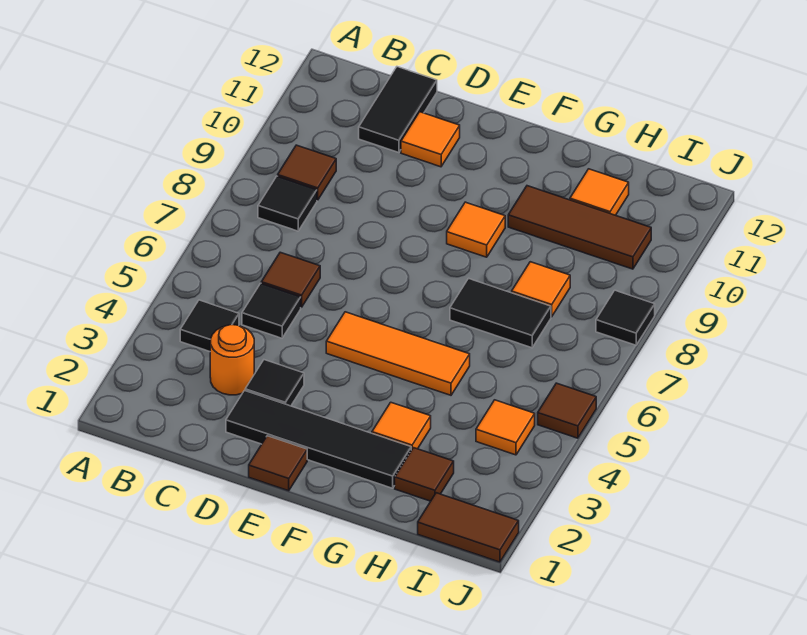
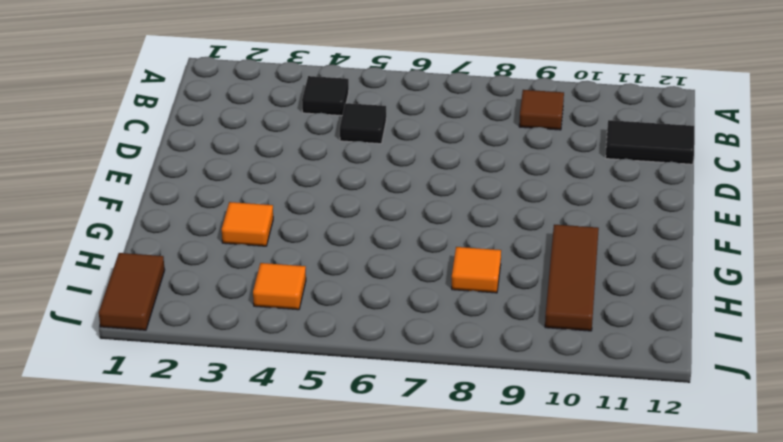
none -> black tile B8 level 1
none -> orange round brick C3 level 1
none -> brown tile C6 level 1

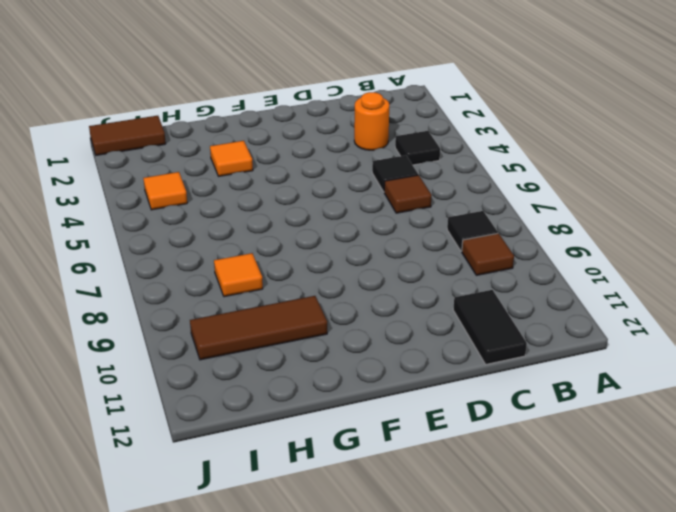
none -> black tile D2:G2 level 1
none -> black tile D3 level 1
none -> orange tile D11 level 1

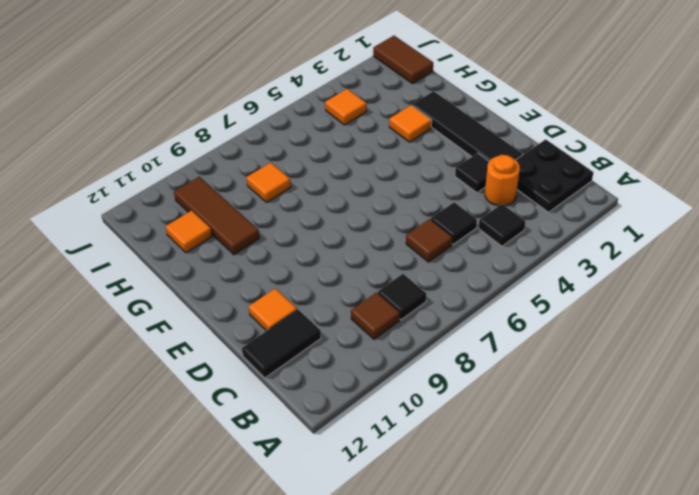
black plate B1:C2 level 1 -> none
none -> brown tile E1 level 1
none -> orange tile E5:G5 level 1
none -> orange tile F9 level 1

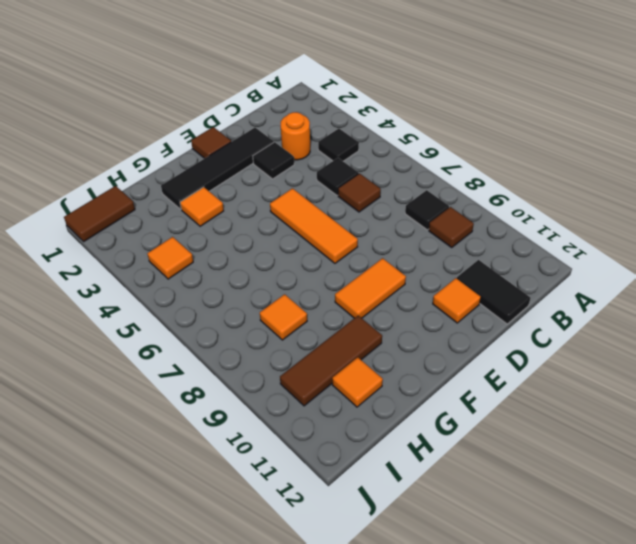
orange tile E5:E7 level 1 -> orange tile E5:G5 level 1
orange tile E9:F9 level 1 -> orange tile F9 level 1
none -> black tile G7:H7 level 1
none -> brown tile H2 level 1
none -> brown tile J5 level 1

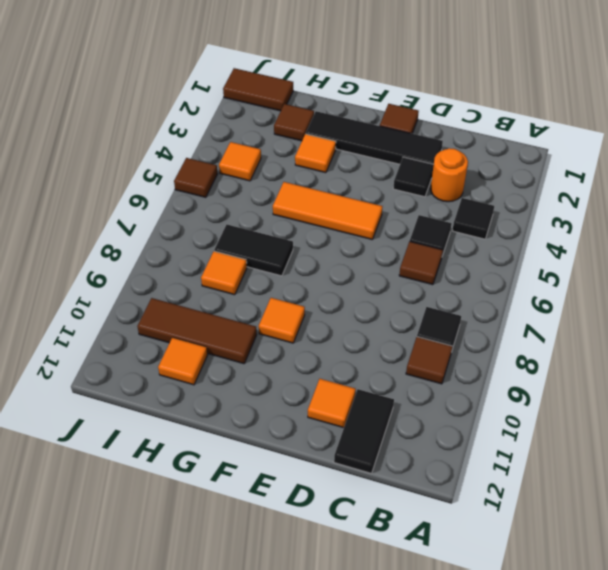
none -> black tile J8 level 1

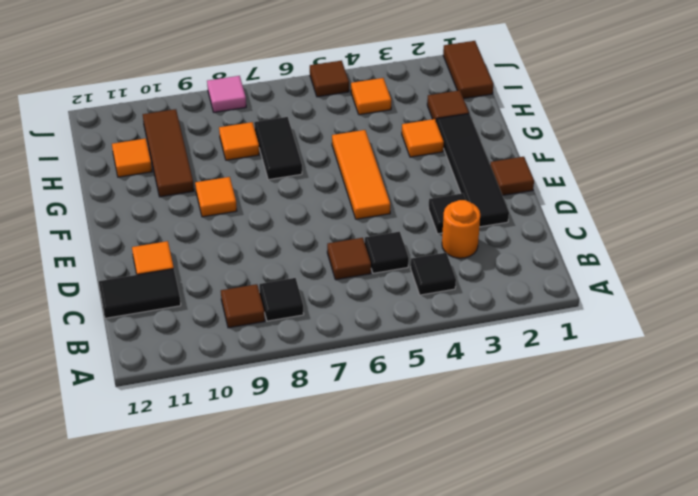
pink tile J8 level 1 -> black tile J8 level 1

